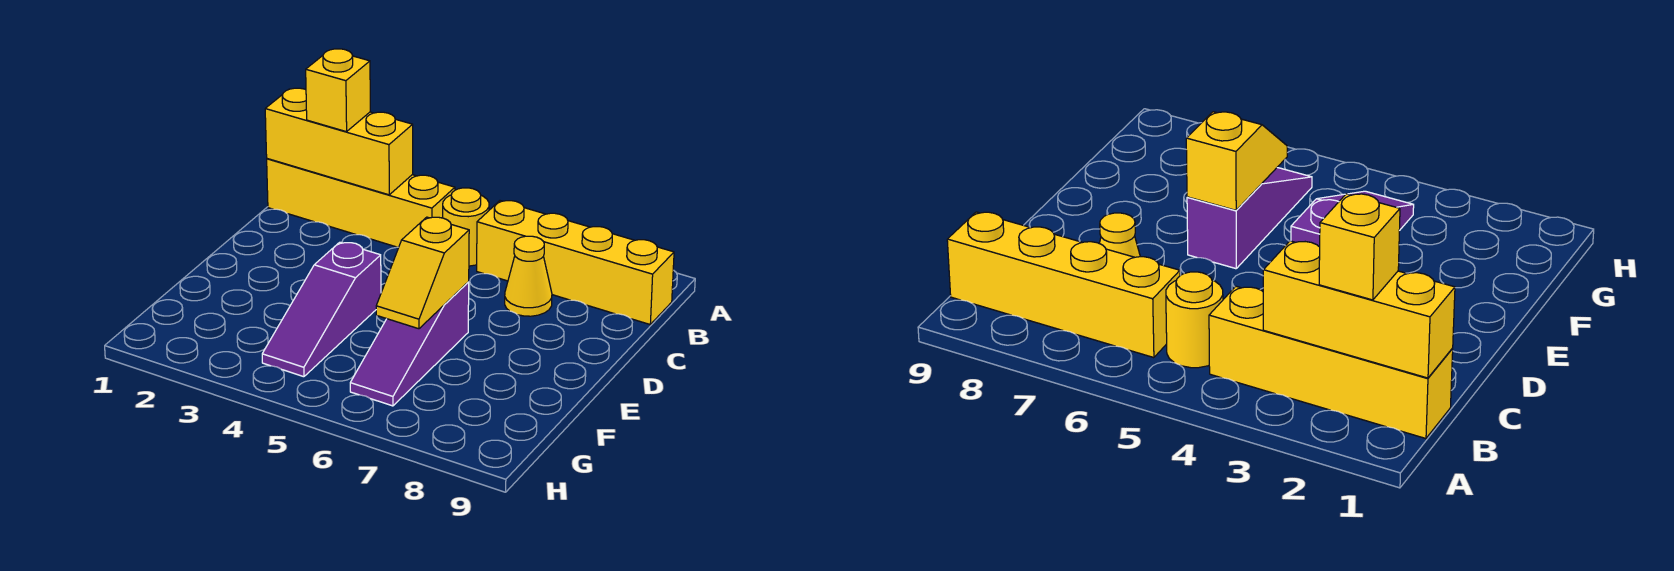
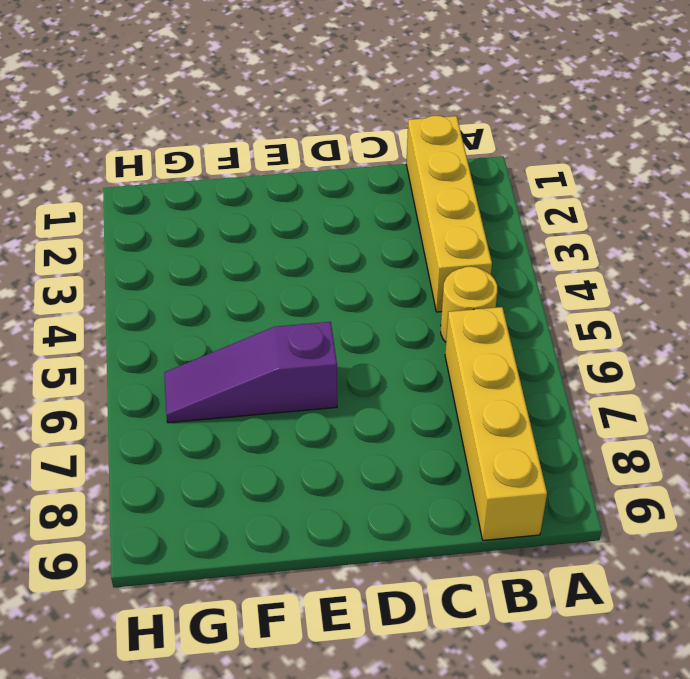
none -> yellow cone C7 level 1
none -> purple slope E4:G4 level 1 top E

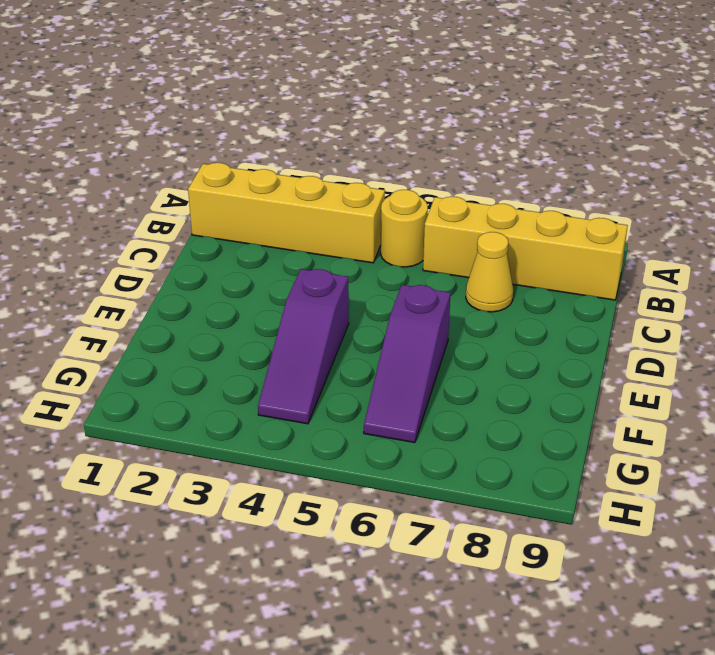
none -> yellow brick B1:B3 level 2
none -> yellow slope E6:F6 level 2 top E

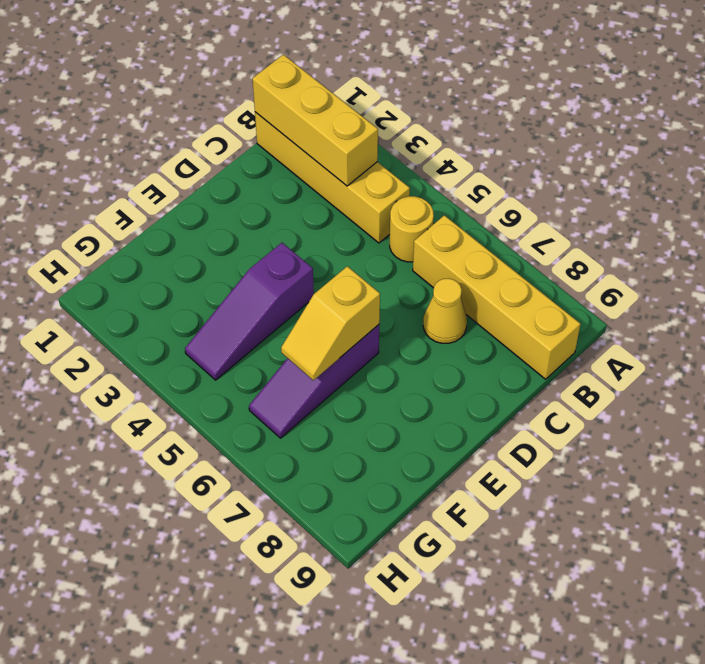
none -> yellow brick B2 level 3

